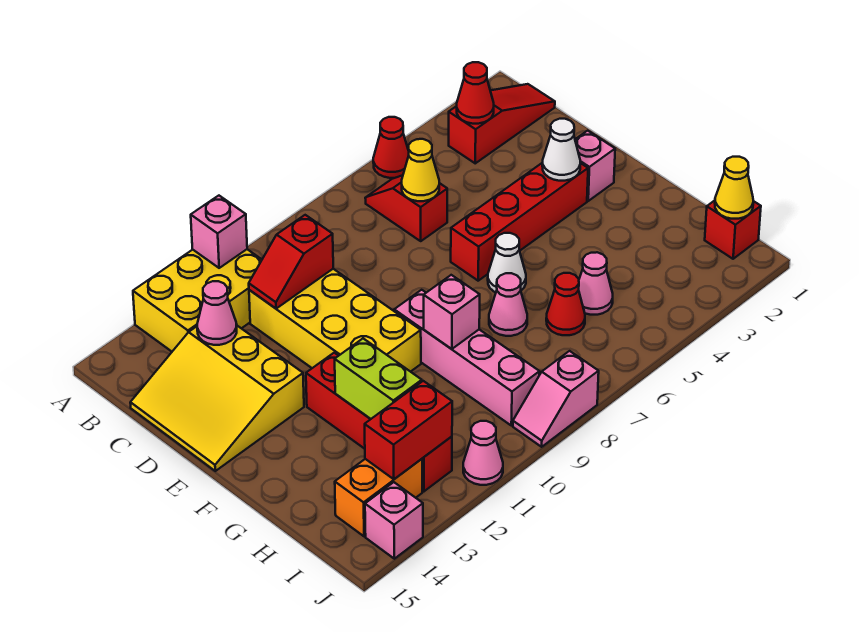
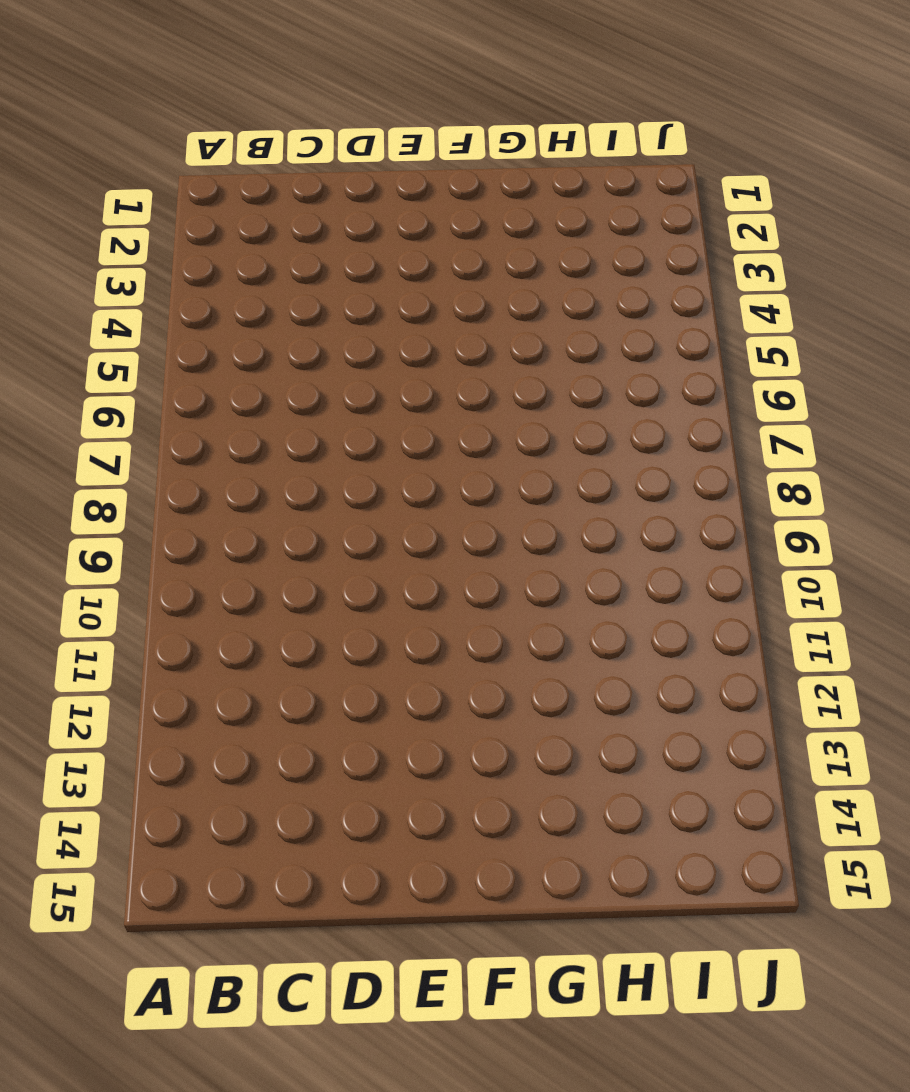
none -> red cone A5 level 1
none -> yellow brick A11:B13 level 1
none -> red slope B1:B3 level 1 top 3

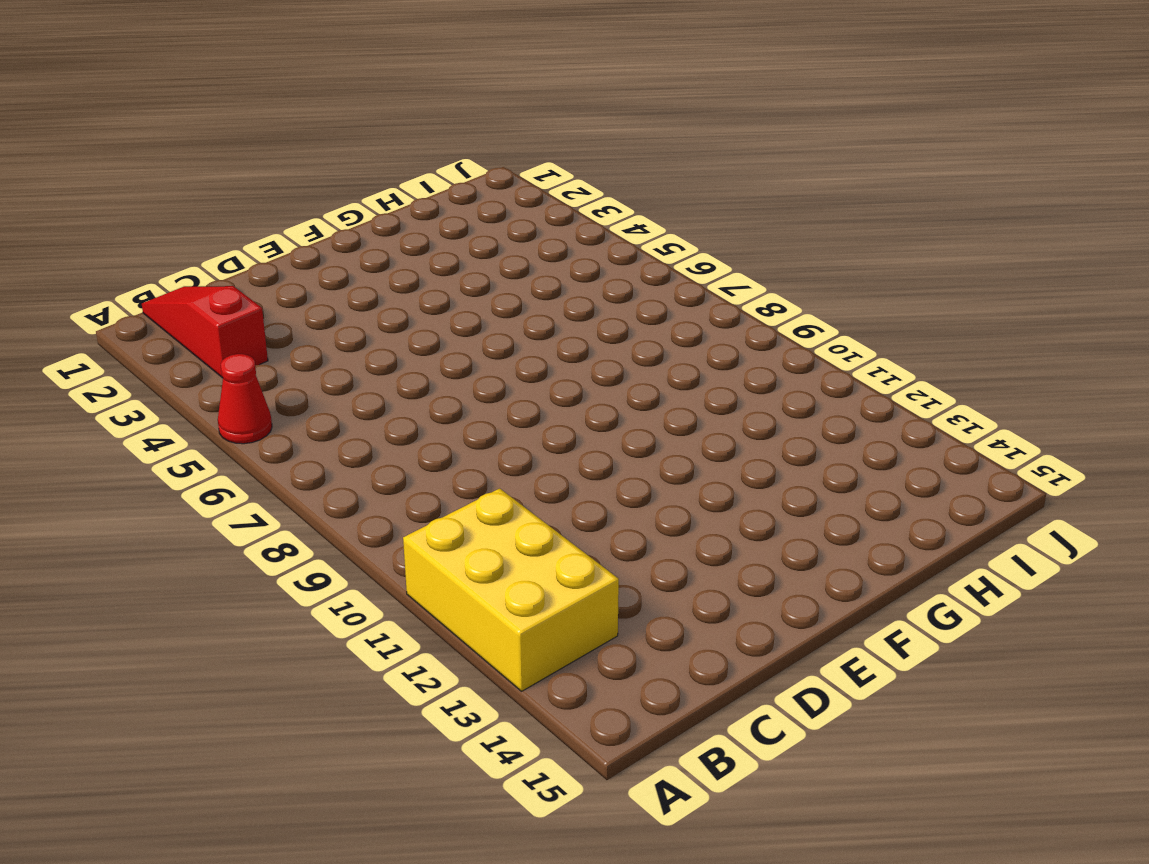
none -> red slope B6:C6 level 1 top C
none -> yellow brick C10:F11 level 1
none -> yellow slope C13:E15 level 1 top 13

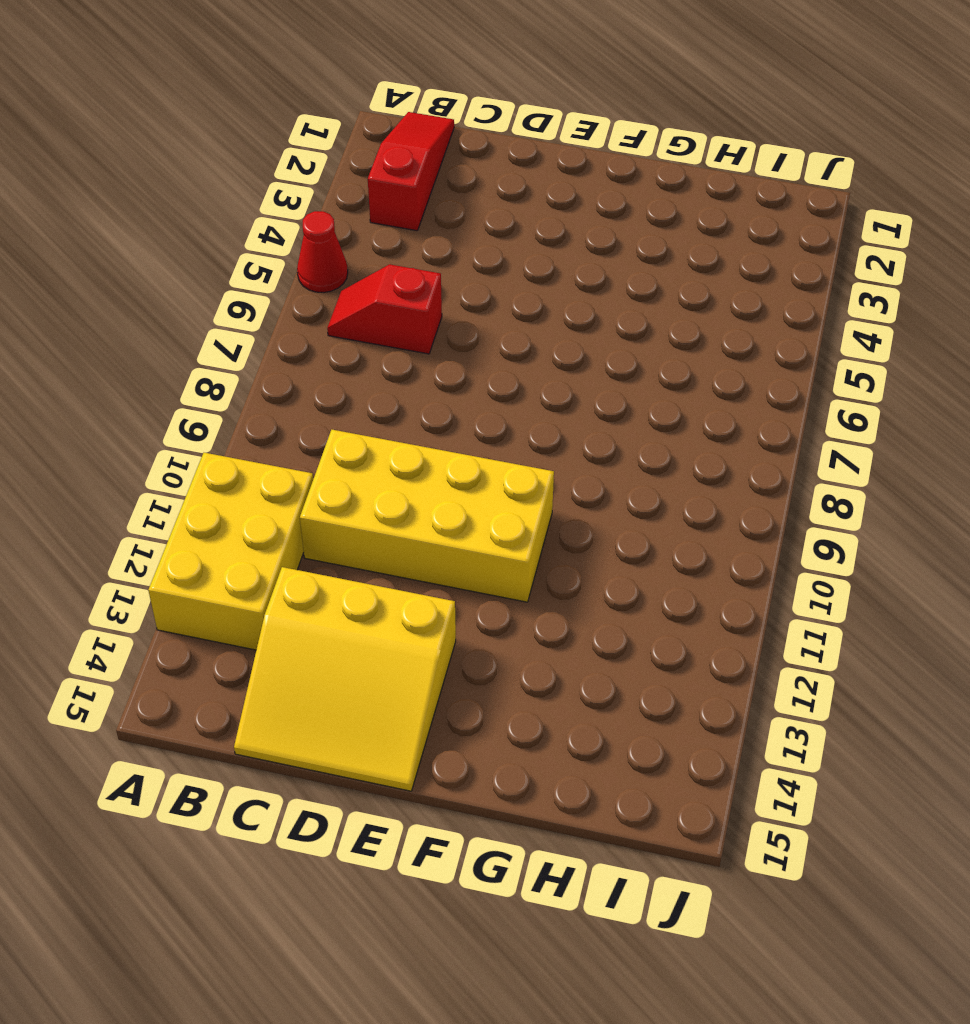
none -> pink brick E2 level 1
none -> red brick E3:E6 level 1
none -> white cone F6 level 1

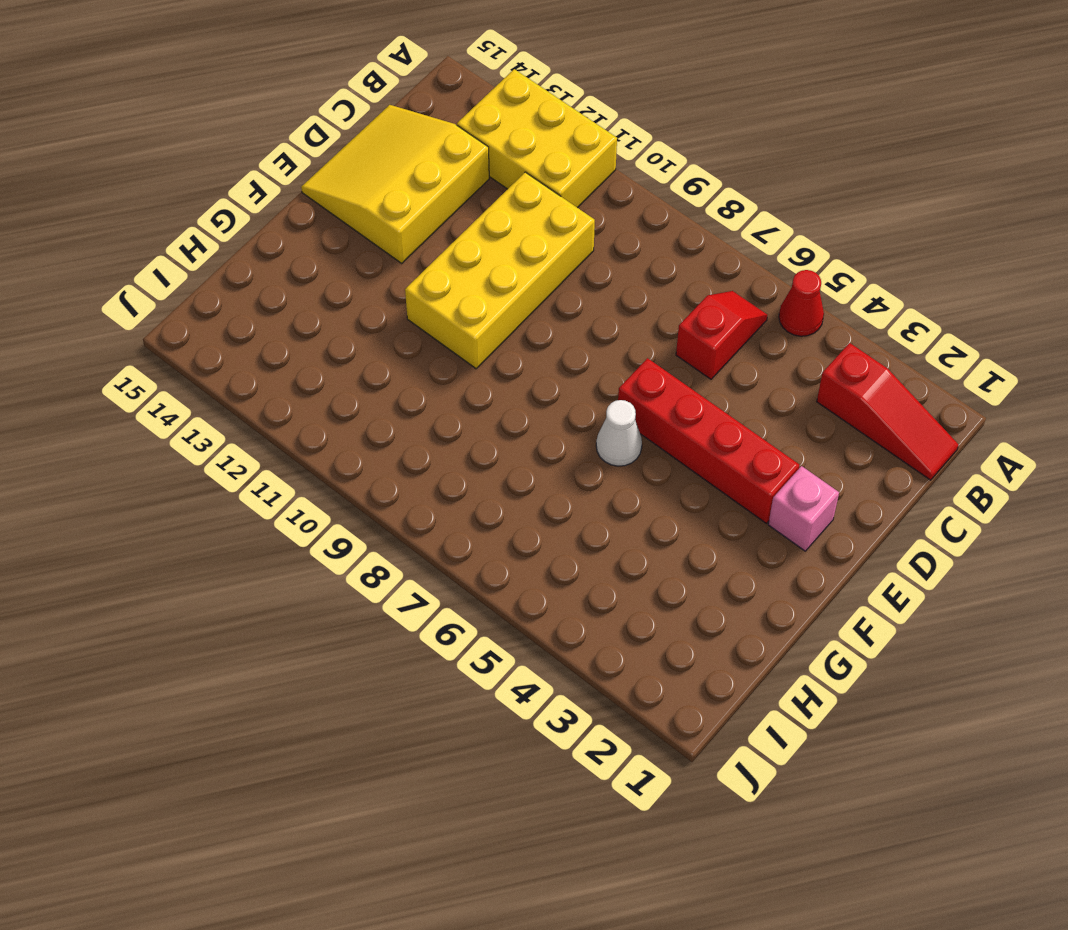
none -> pink brick F9:I9 level 1
none -> red brick F12:I12 level 1
none -> pink cone G7 level 1

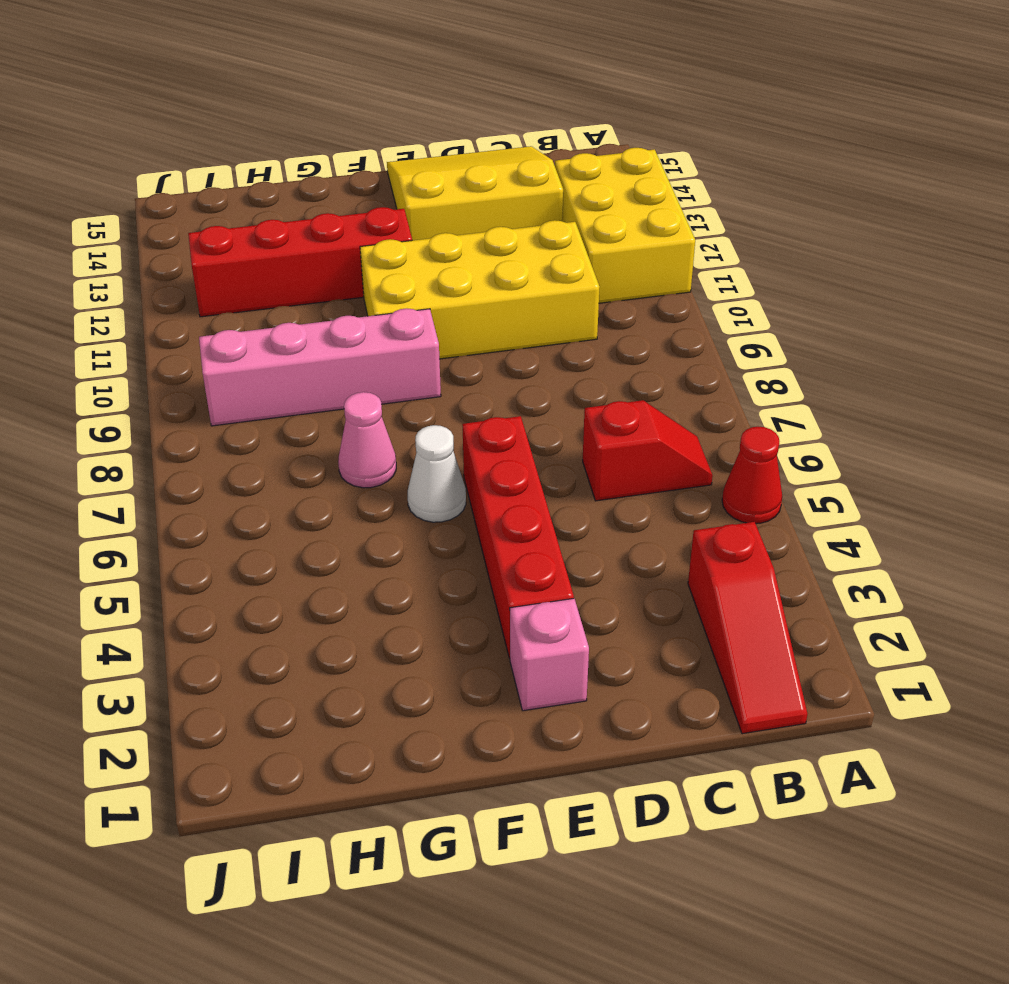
none -> pink cone H5 level 1
none -> red cone H6 level 1
none -> red brick I1 level 1

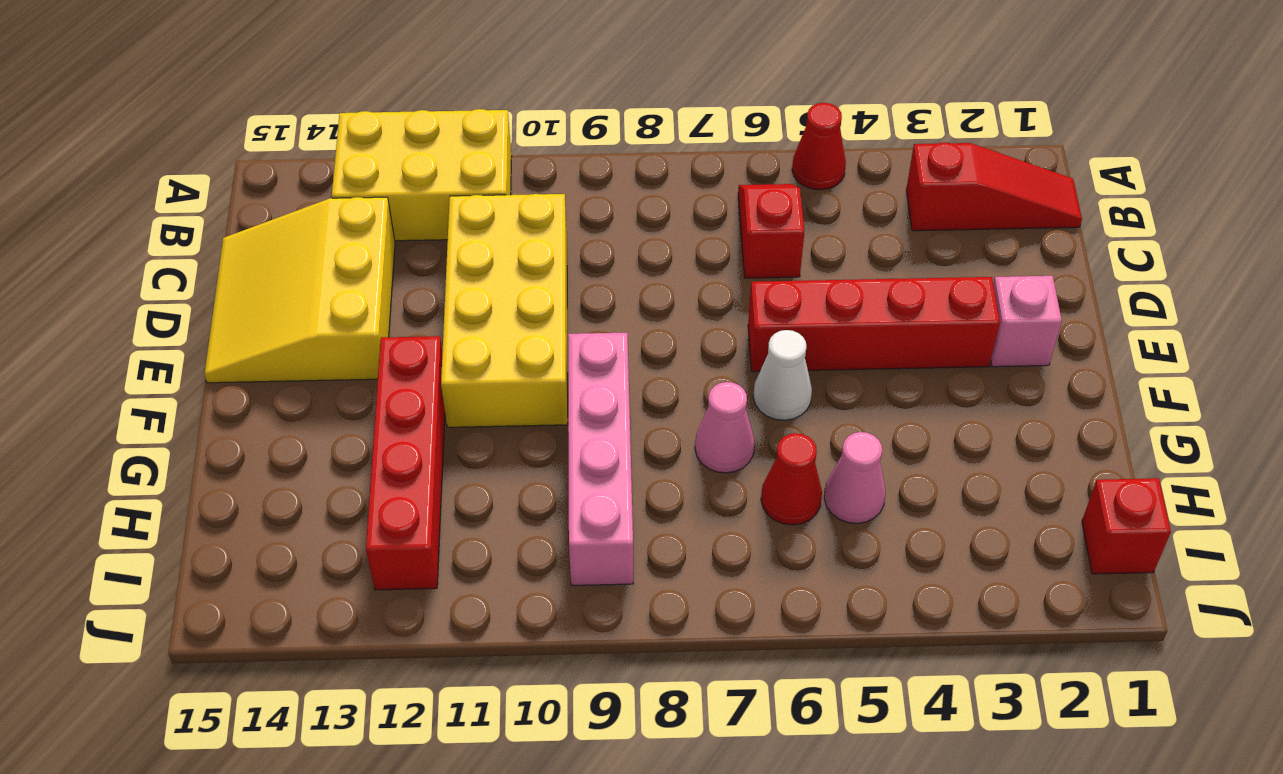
none -> orange brick I13:I14 level 1
none -> pink slope J8:J9 level 1 top 8
none -> pink cone J11 level 1

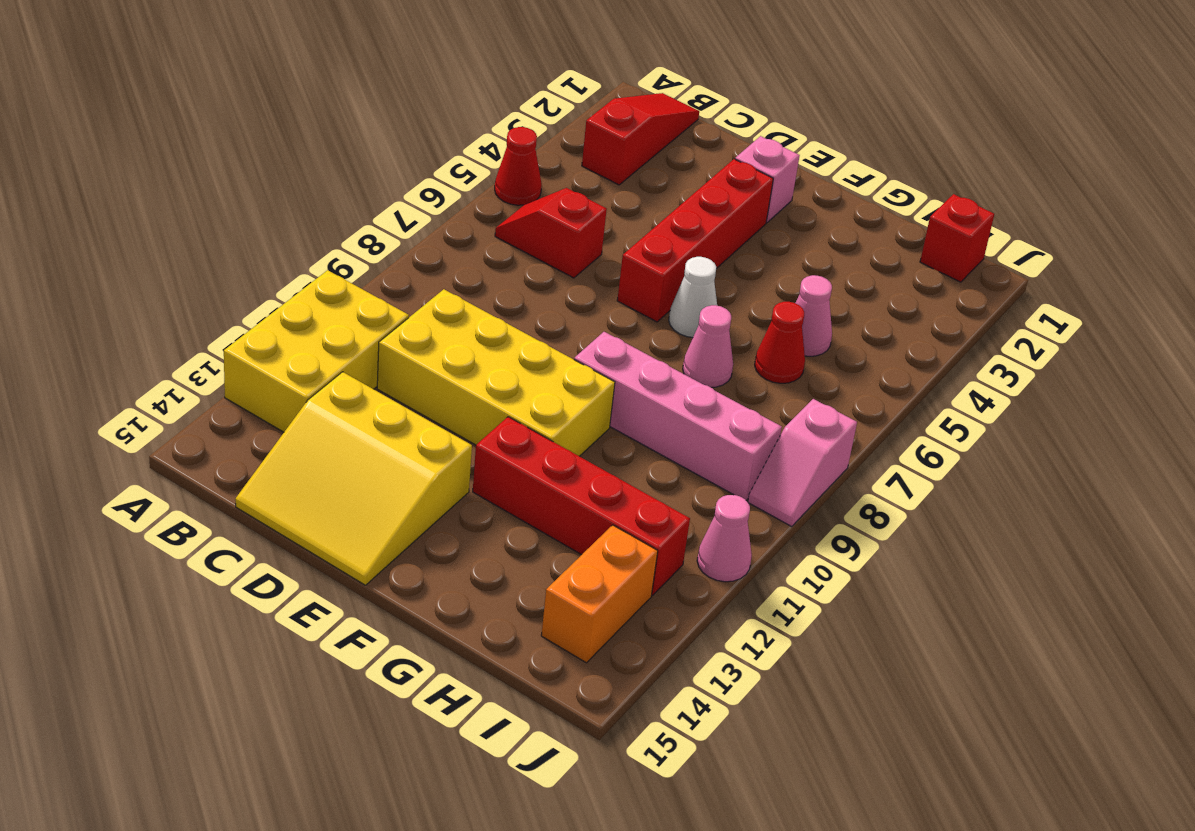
none -> pink brick J14 level 1
none -> pink brick A11 level 2
none -> red cone B3 level 2

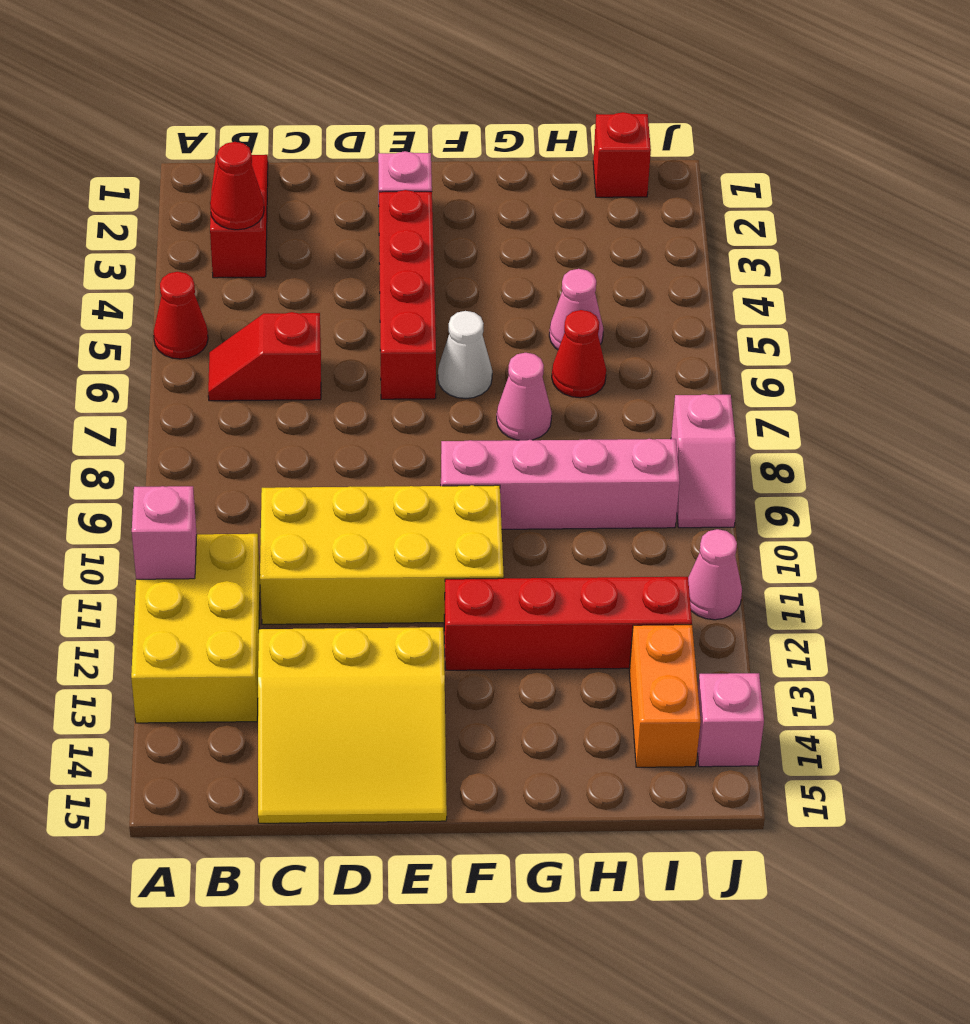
none -> yellow cone C6 level 2
none -> red slope C10:C11 level 2 top 10
none -> pink cone C13 level 2

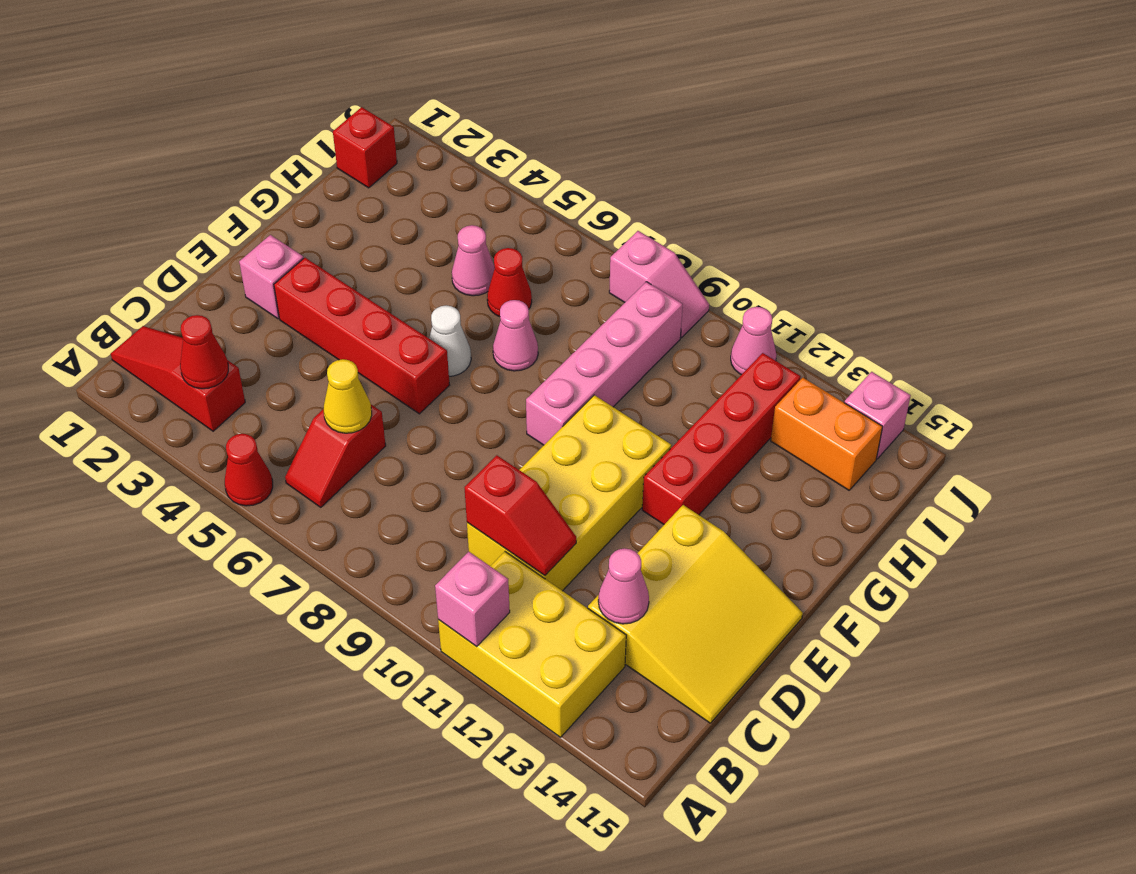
none -> white cone E3 level 2
none -> pink brick G9 level 2
none -> lime brick G12:H12 level 2

